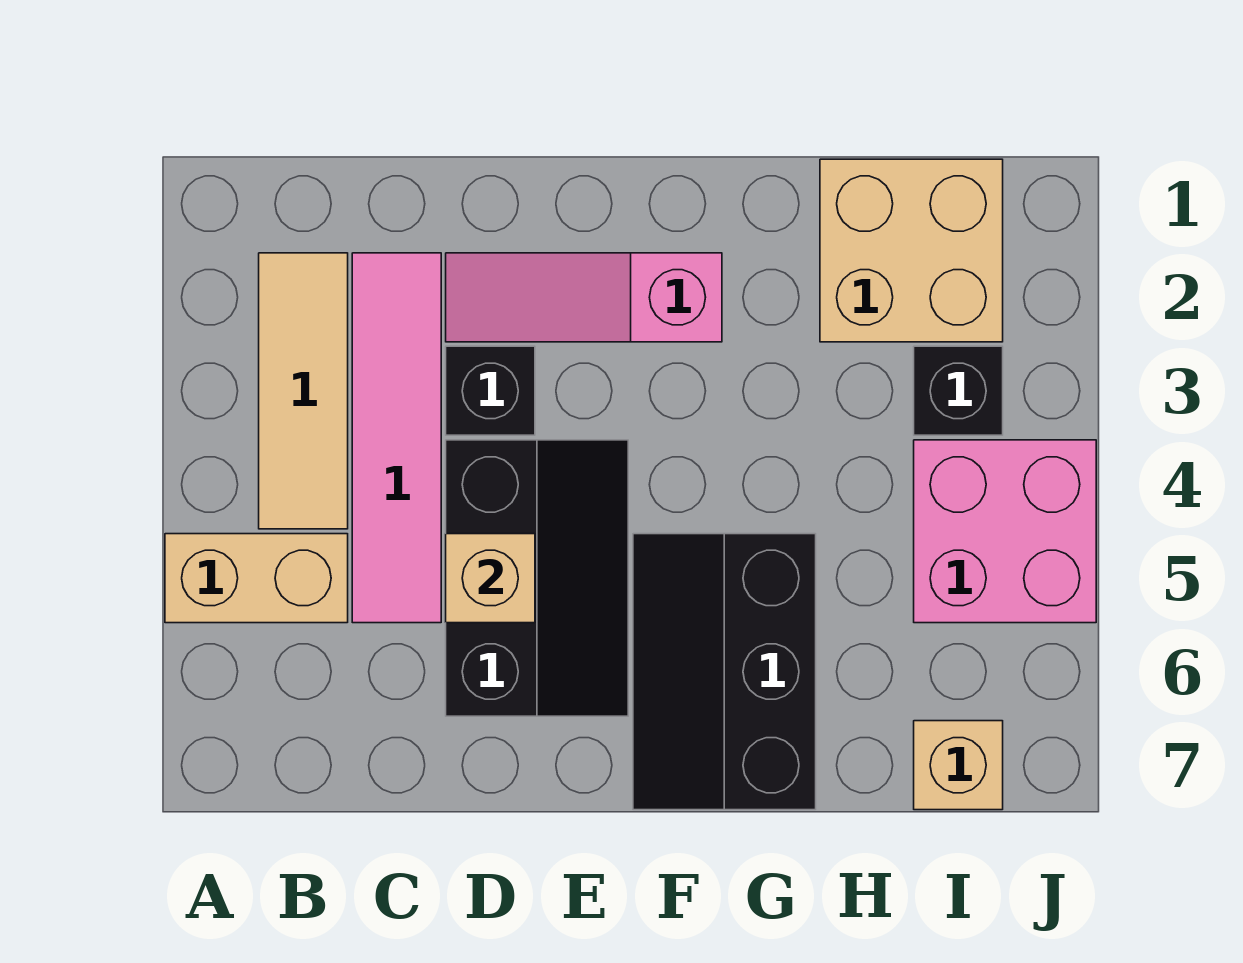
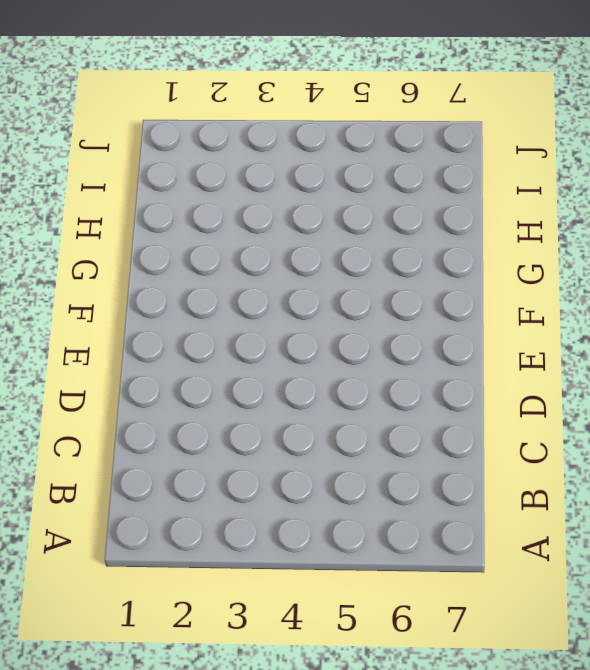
none -> tan brick A5:B5 level 1
none -> tan tile B2:B4 level 1
none -> pink tile C2:C5 level 1

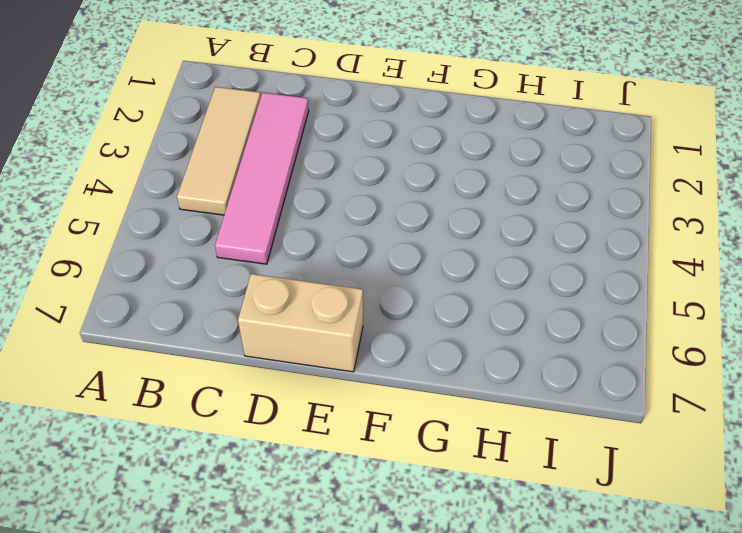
tan brick D7:E7 level 1 -> tan brick A5:B5 level 1
none -> pink slope D2:F2 level 1 top F
none -> black brick D3 level 1
none -> black slope D4:E6 level 1 top D

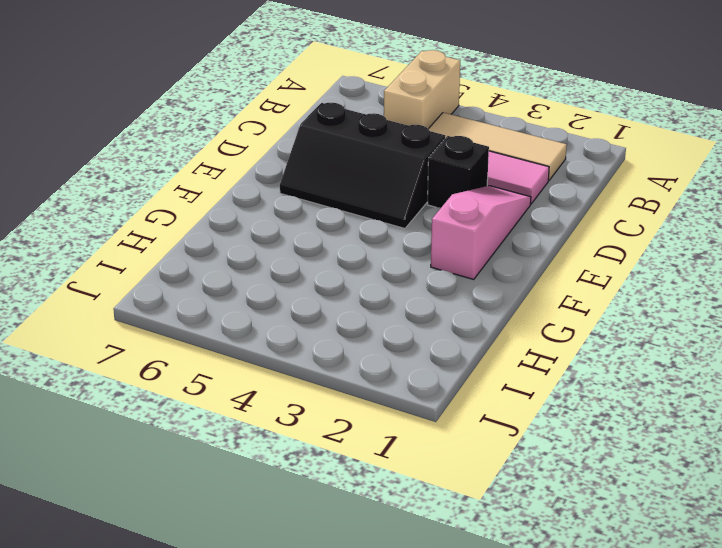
none -> black slope F5:G7 level 1 top G
none -> tan brick H1:I2 level 1
none -> black brick I3 level 1

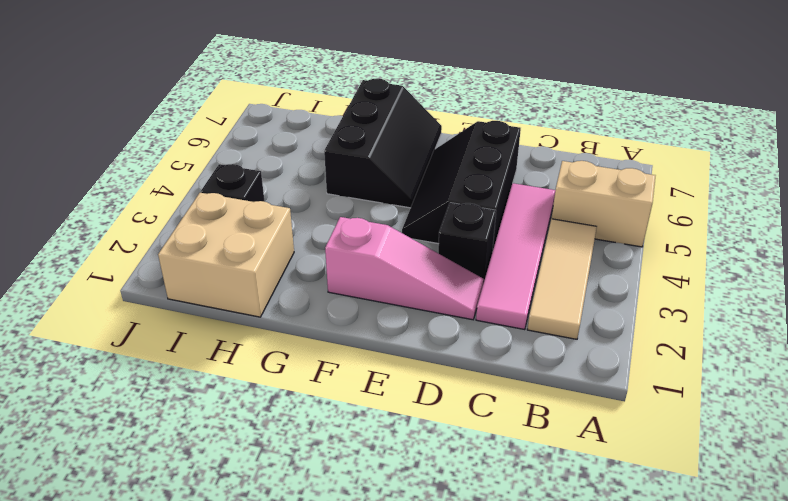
none -> pink brick I4:J5 level 1
none -> tan brick I7 level 1
none -> tan brick D5 level 2

